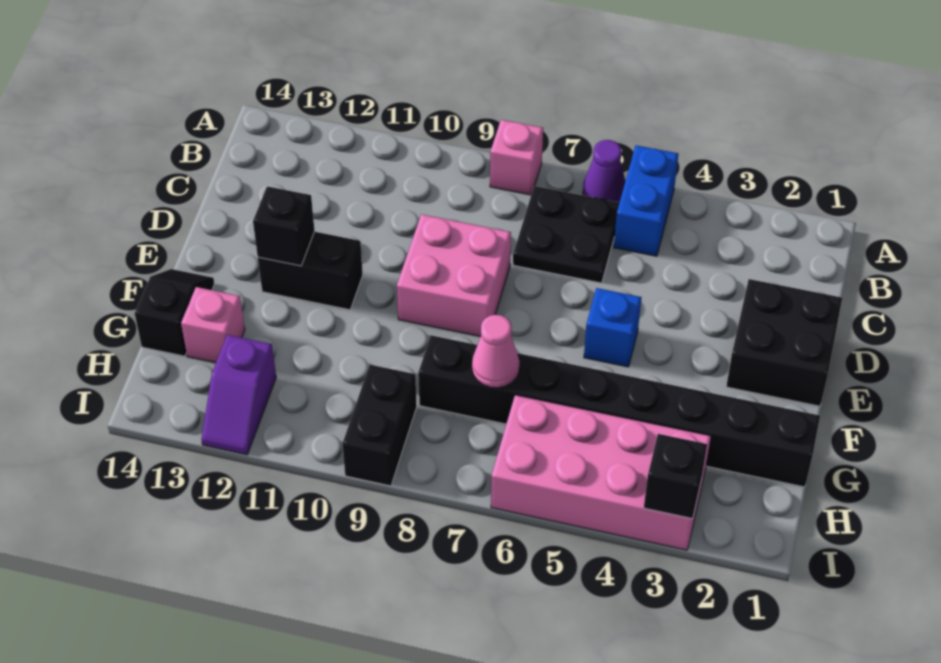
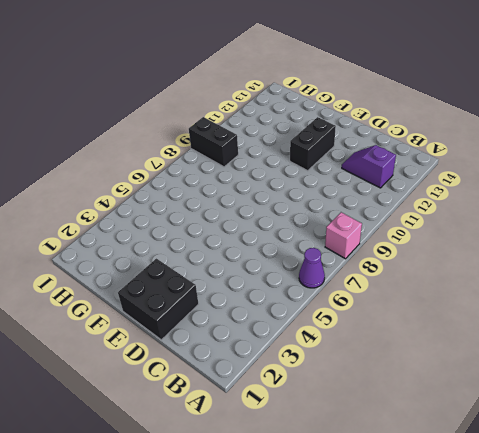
purple slope B12:C12 level 1 top B -> purple slope H12:I12 level 1 top H
none -> blue brick A5:B5 level 1
none -> black plate B6:C7 level 1
none -> pink brick D8:E9 level 1

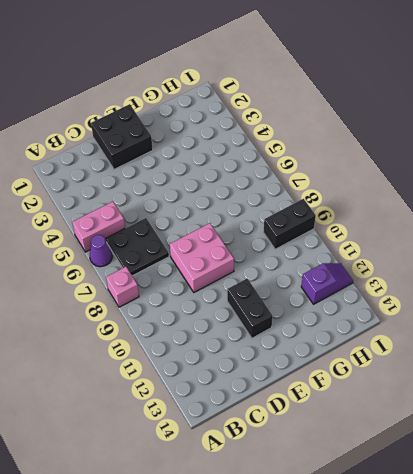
pink brick A5:B5 level 1 -> blue brick A5:B5 level 1
none -> blue brick E5 level 1
none -> black slope F14:G14 level 1 top G
none -> black brick G1:G8 level 1

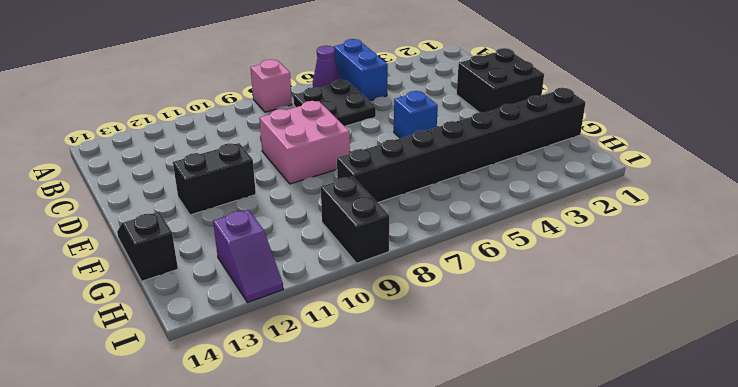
none -> pink brick G13 level 1
none -> pink brick H3:I6 level 1
none -> black brick E12 level 2

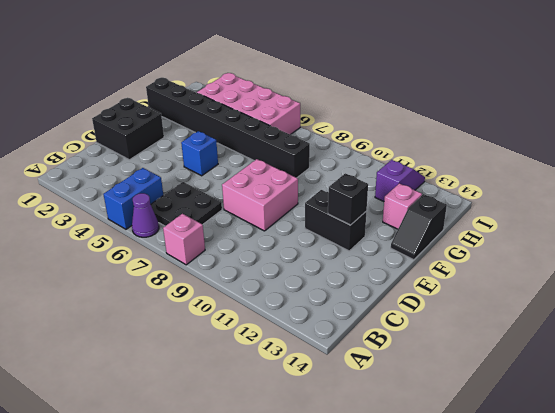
none -> black brick H9:I9 level 1
none -> pink cone G7 level 2
none -> black brick I3 level 2

